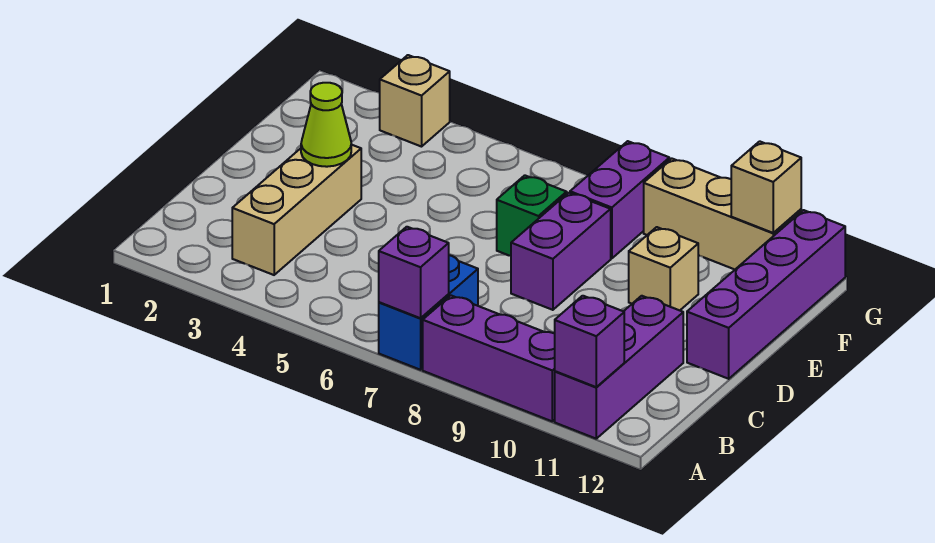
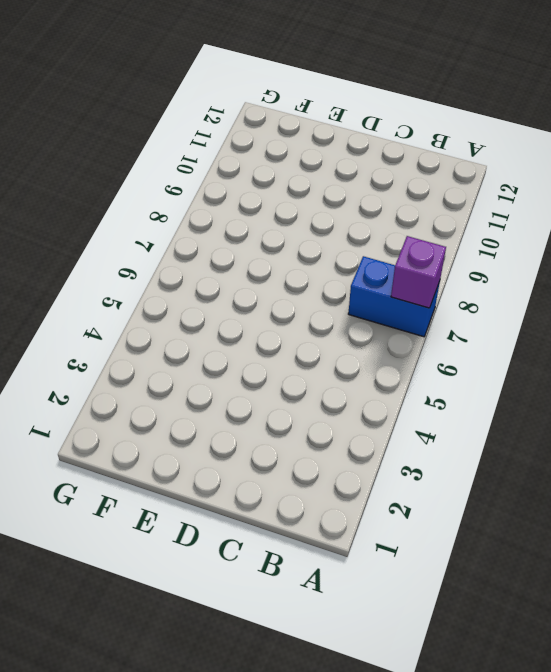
none -> purple brick A8:A10 level 1
none -> purple brick A11:C11 level 1
none -> tan brick B3:D3 level 1

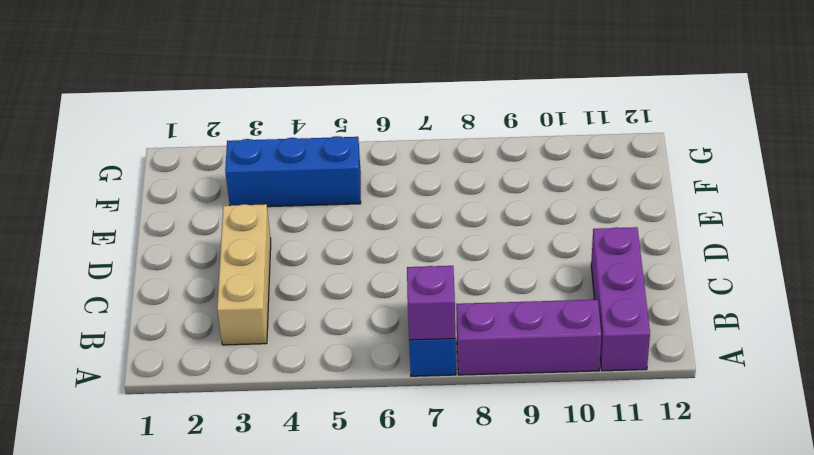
blue brick F3:F5 level 1 -> none
none -> purple brick D8:E8 level 1
none -> purple brick D12:G12 level 1
none -> green brick E7 level 1

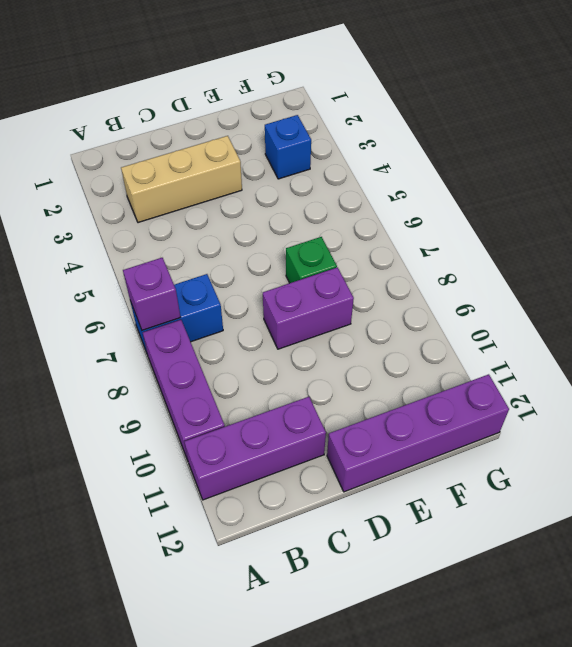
blue brick F3 level 1 -> none
none -> tan brick E10 level 1
none -> purple brick F8:G8 level 1
none -> tan brick G3 level 1

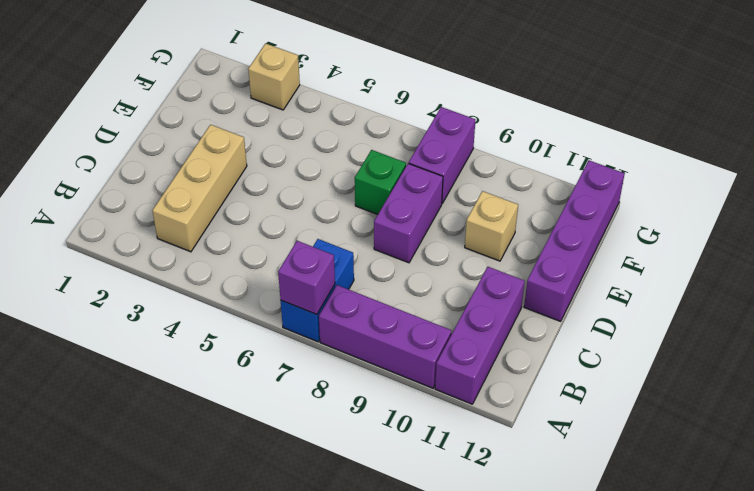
none -> tan brick G9:G11 level 1
none -> purple brick A11 level 2
none -> lime cone D3 level 2

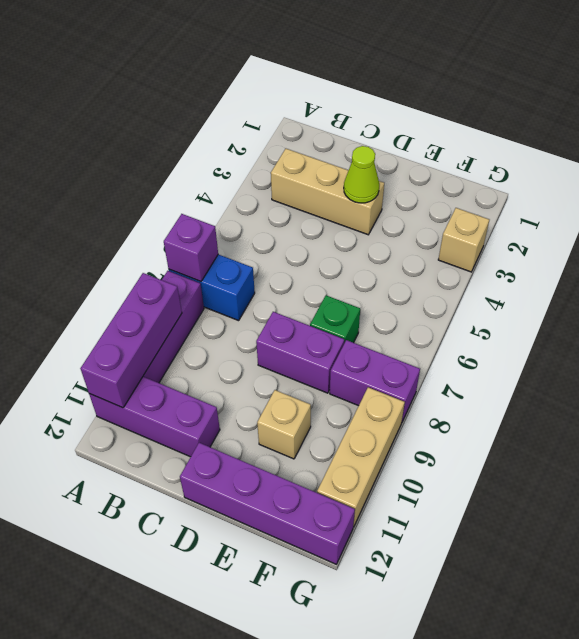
purple brick A9:A11 level 2 -> purple brick A11 level 2
none -> tan brick G11 level 2

